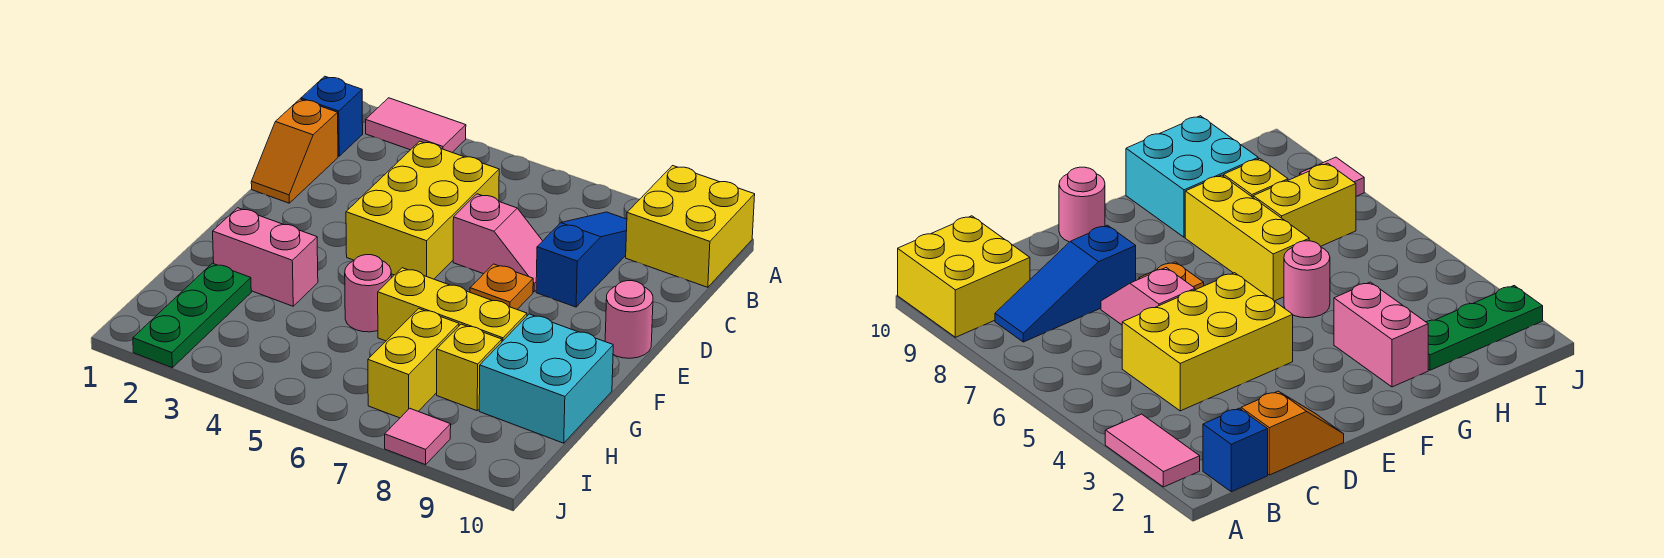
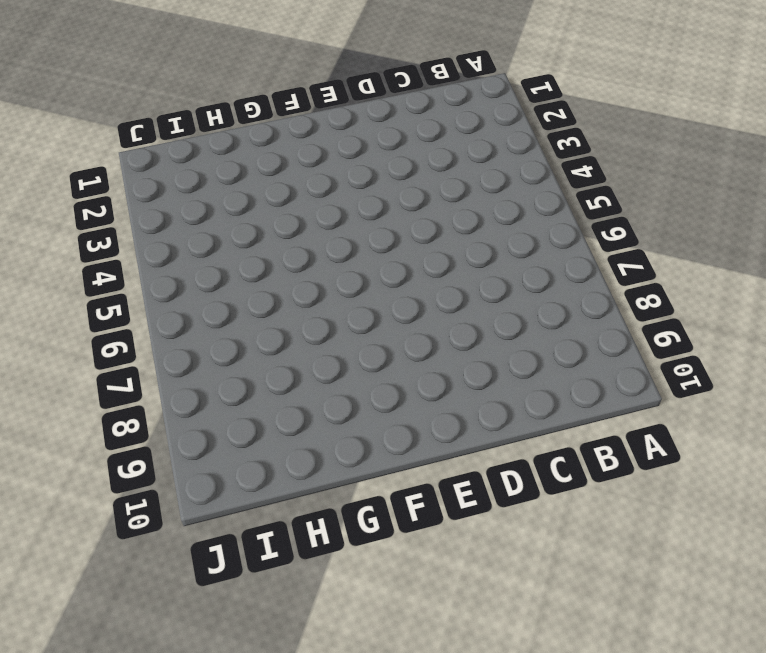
none -> pink tile A2:A3 level 1
none -> yellow brick A9:B10 level 1
none -> blue brick B1 level 1

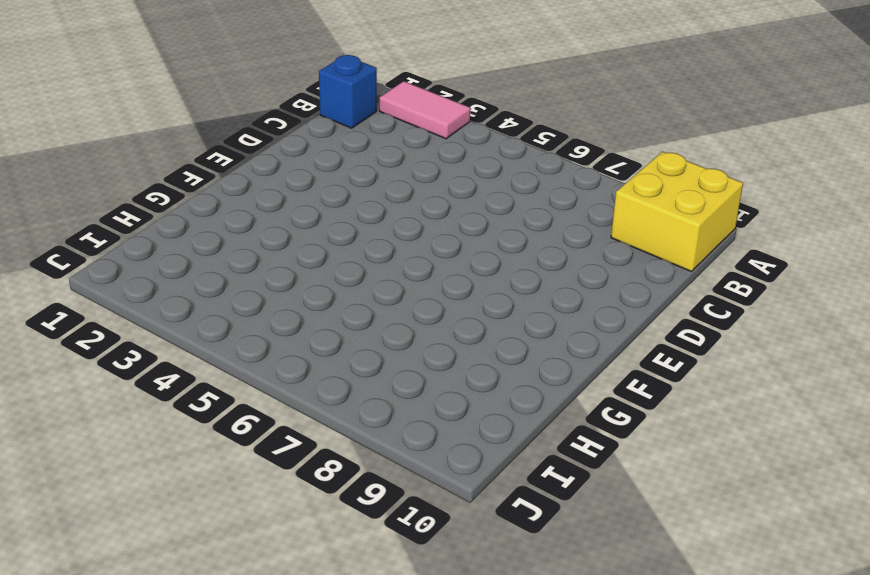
none -> blue slope B8:D8 level 1 top D
none -> orange slope C1:D1 level 1 top C
none -> yellow brick C4:E5 level 1

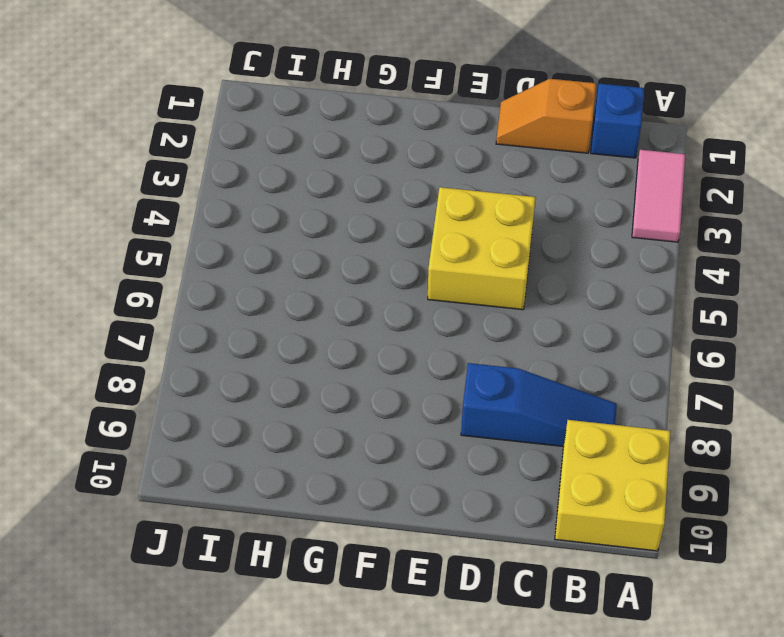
yellow brick D4:E5 level 1 -> yellow brick C4:E5 level 1
none -> pink slope D6:D7 level 1 top 6
none -> orange plate E7 level 1
none -> pink round brick E10 level 1

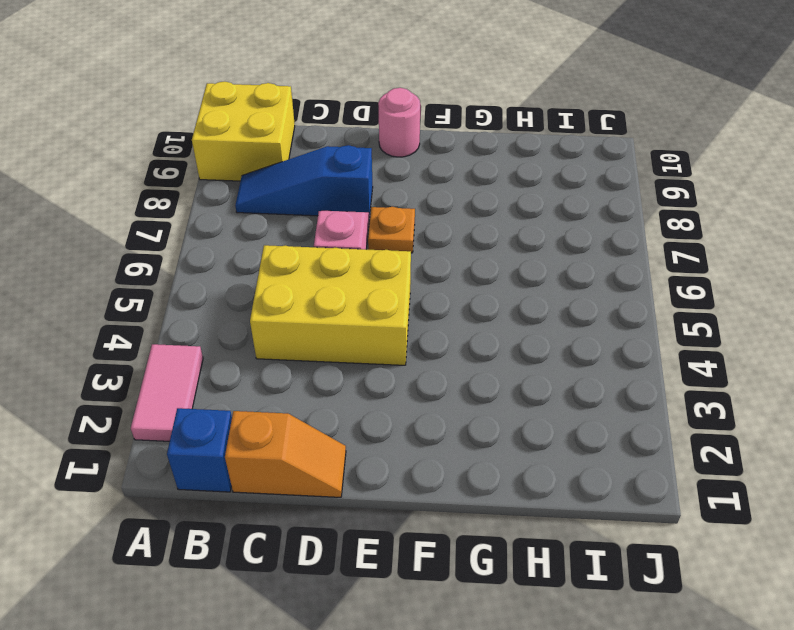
none -> pink brick G2:G3 level 1
none -> pink round brick G5 level 1
none -> yellow brick G6:G8 level 1

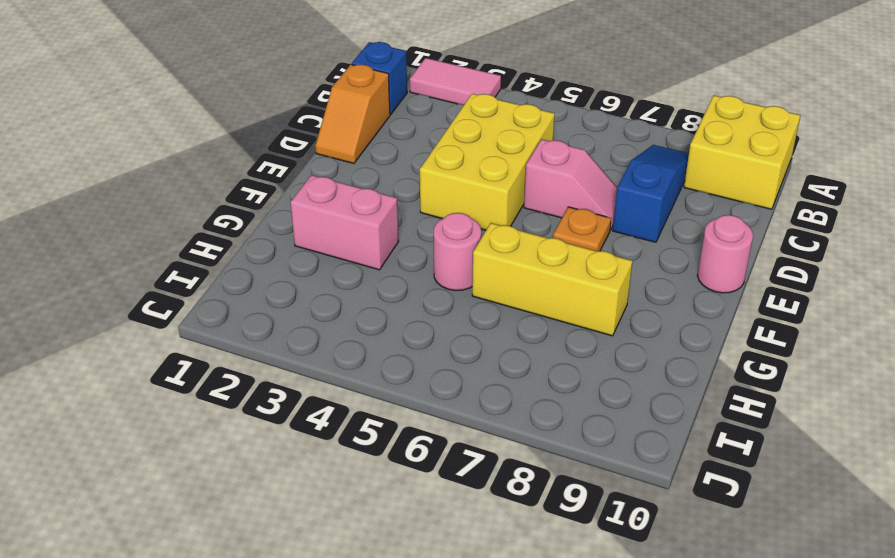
none -> cyan brick G9:H10 level 1
none -> green plate H2:J2 level 1
none -> yellow brick H7:I7 level 1

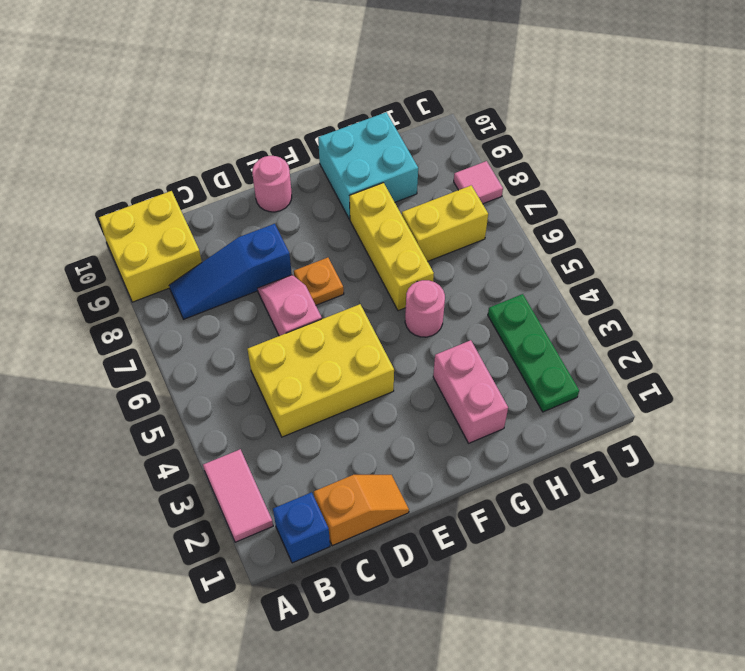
green plate I2:I4 level 1 -> green plate H2:J2 level 1
none -> yellow brick H8 level 1

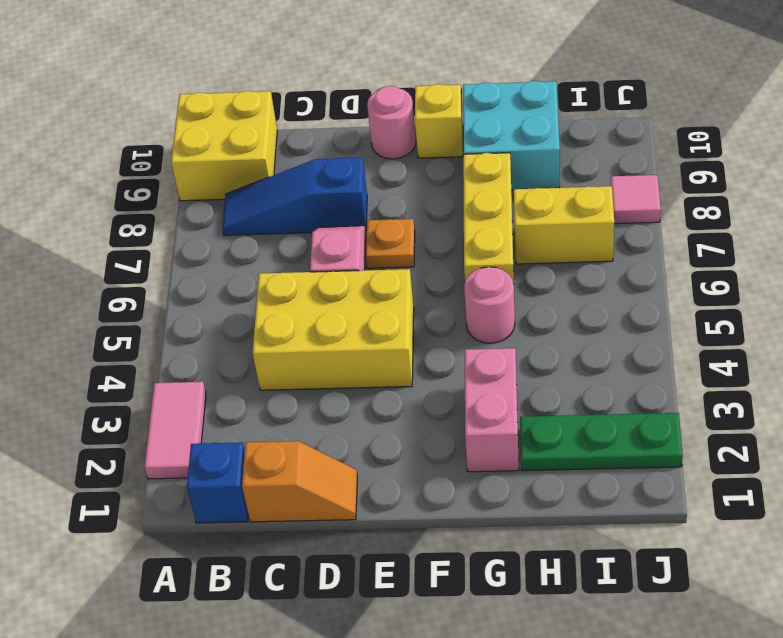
yellow brick F10 level 1 -> yellow brick H8 level 1

